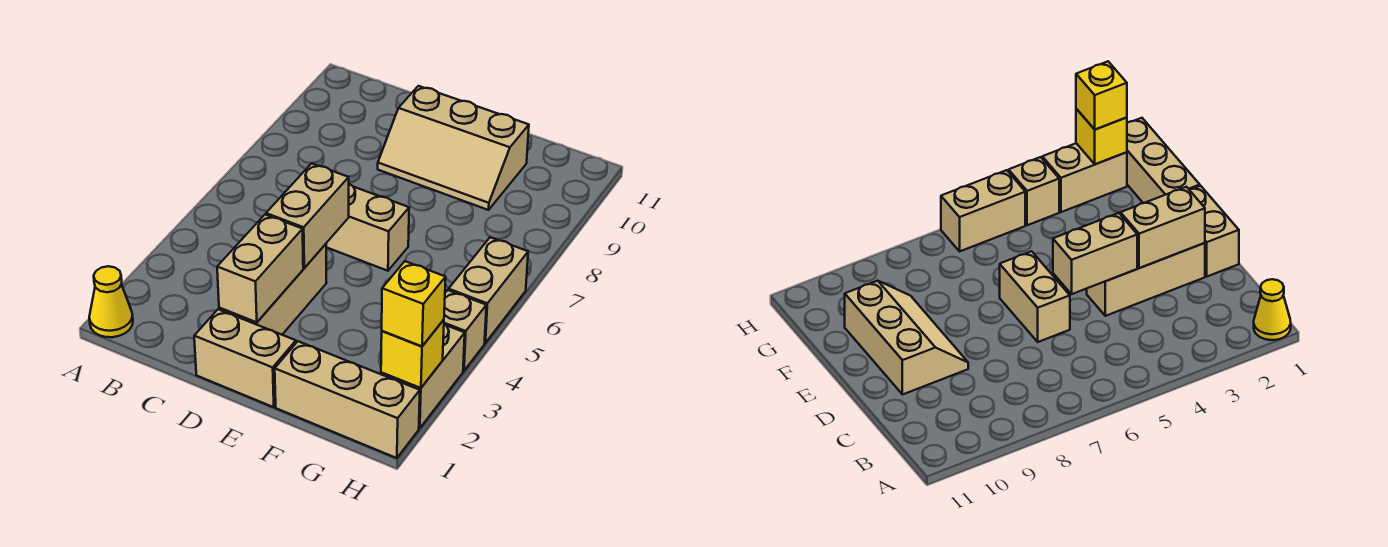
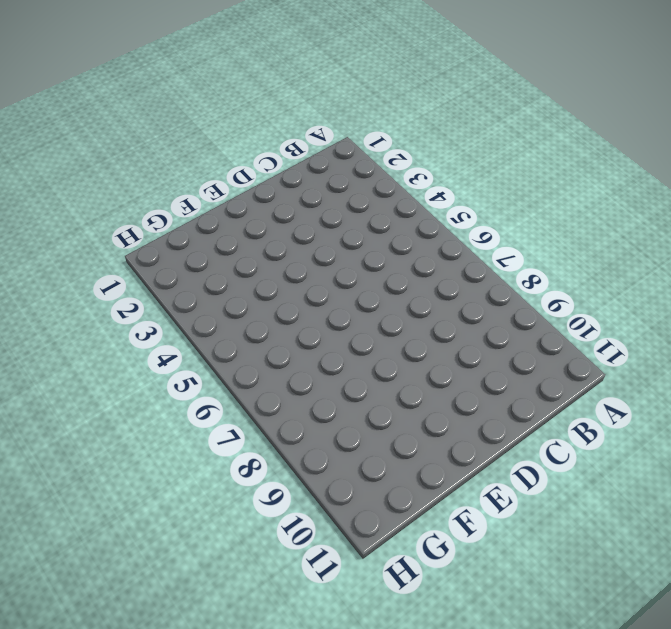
none -> yellow cone A1 level 1
none -> tan brick D1:E1 level 1
none -> tan brick D2:D4 level 1

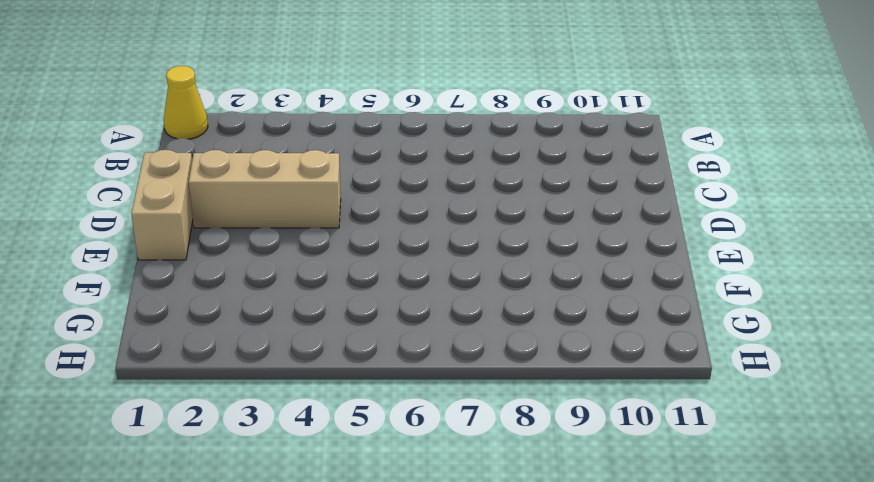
none -> tan brick D6:E6 level 1
none -> tan slope D9:F10 level 1 top 10
none -> tan brick F1:H1 level 1

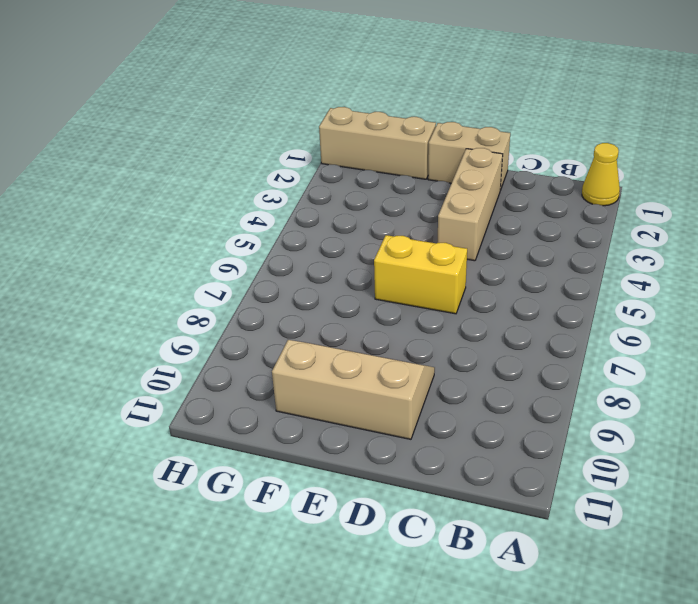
yellow brick D6:E6 level 1 -> tan brick D6:E6 level 1
none -> tan brick H2:H3 level 1
none -> tan brick H4 level 1
none -> tan brick H5:H6 level 1

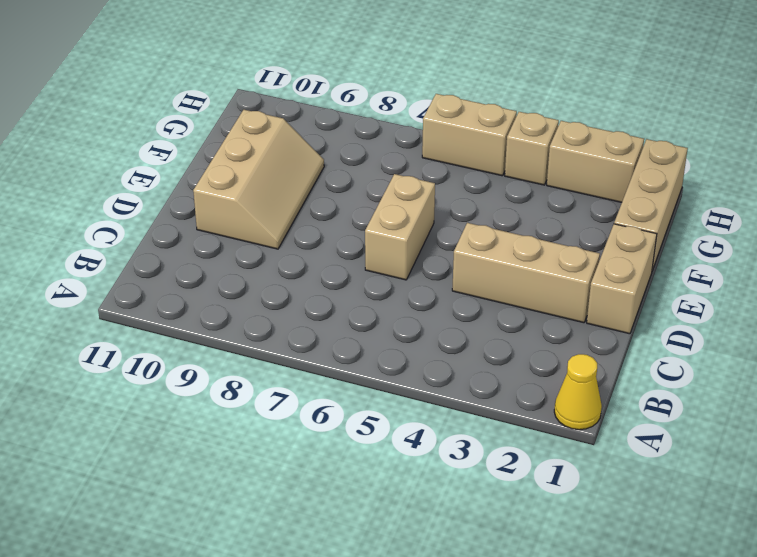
none -> tan brick D2:D3 level 2
none -> tan brick D4:D5 level 2
none -> yellow brick H2 level 2

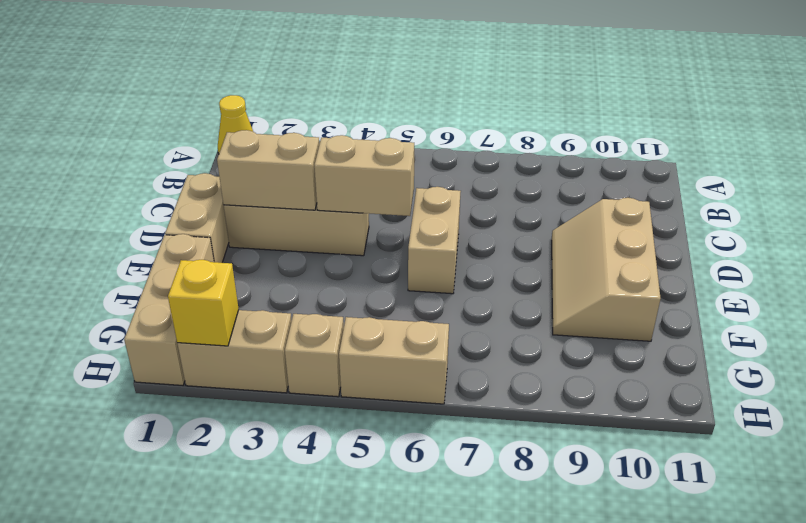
none -> yellow brick H2 level 3

